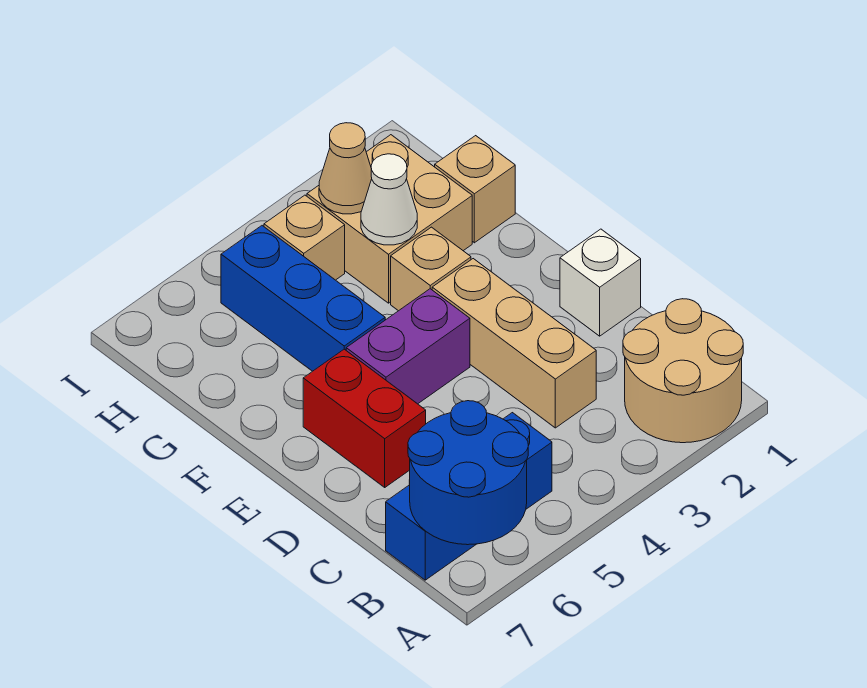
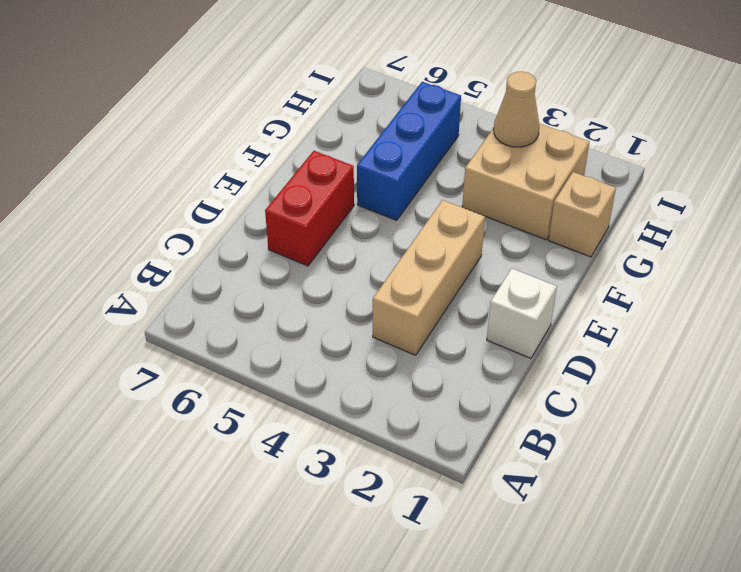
none -> tan round brick A1:B2 level 1
none -> blue brick B5:B7 level 1
none -> purple brick E4:E5 level 1

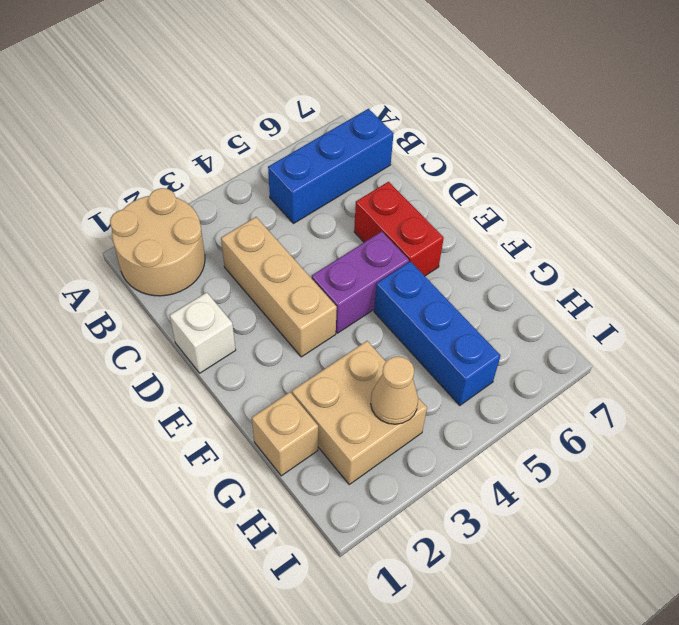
none -> tan brick F3 level 1
none -> tan brick H4 level 1
none -> blue round brick A6:B7 level 2

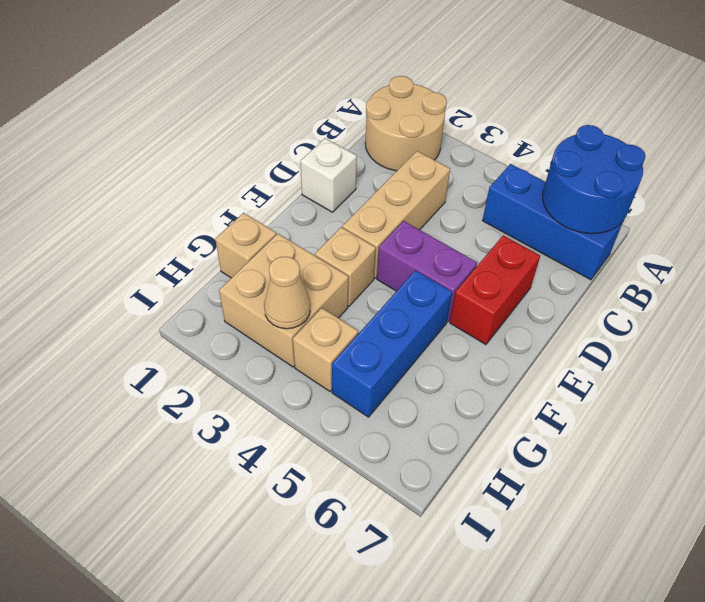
none -> white cone G3 level 2

